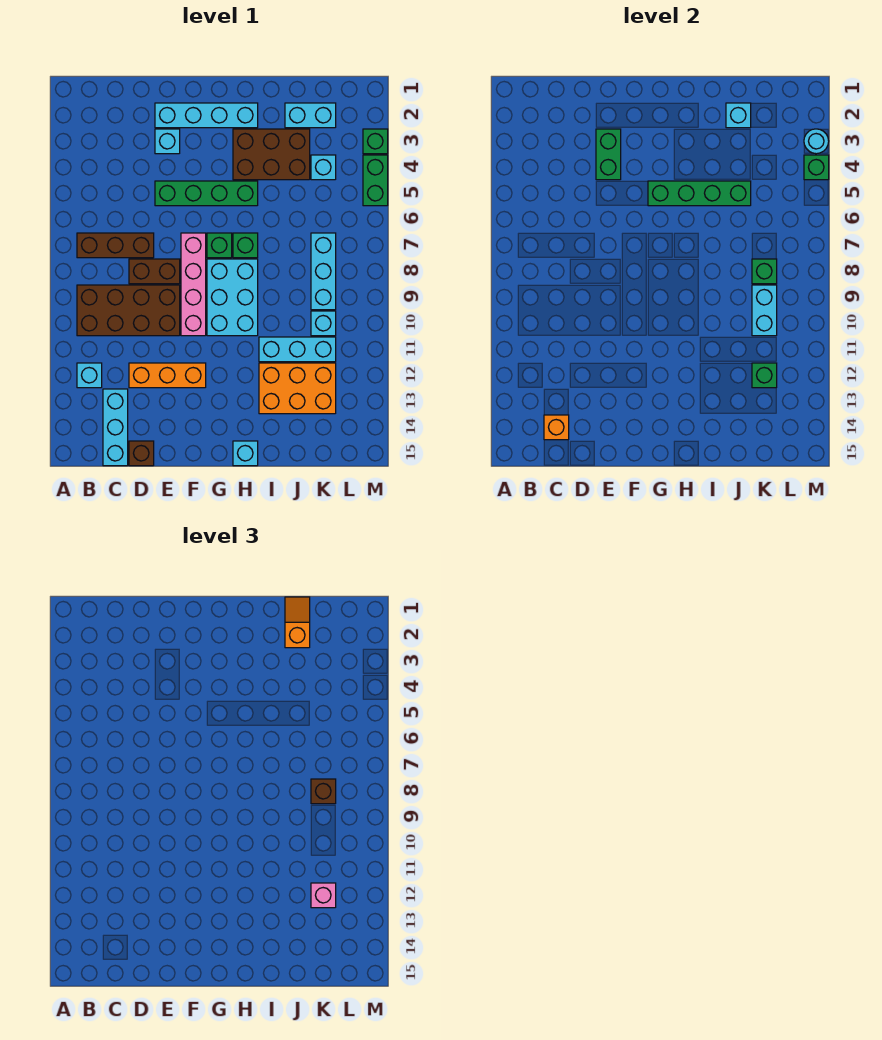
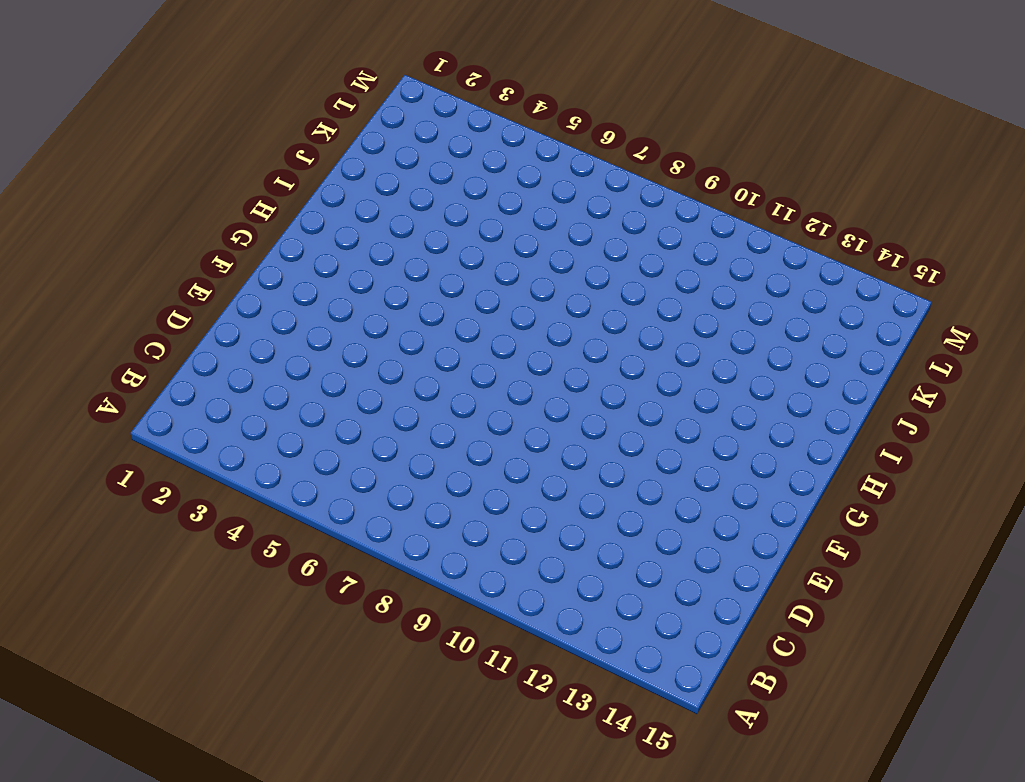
none -> brown brick B7:D7 level 1
none -> brown brick B9:E10 level 1
none -> cyan brick B12 level 1
none -> cyan brick C13:C15 level 1

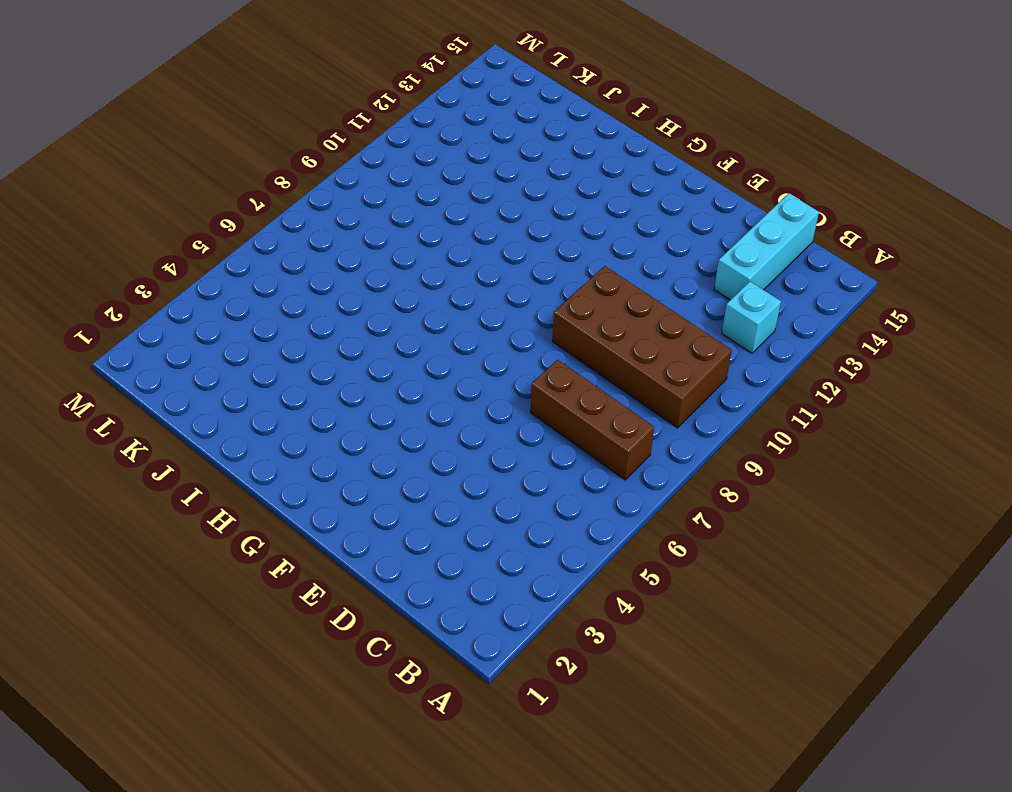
none -> brown brick D8:E8 level 1
none -> orange brick D12:F12 level 1
none -> brown brick D15 level 1
none -> cyan brick E2:H2 level 1

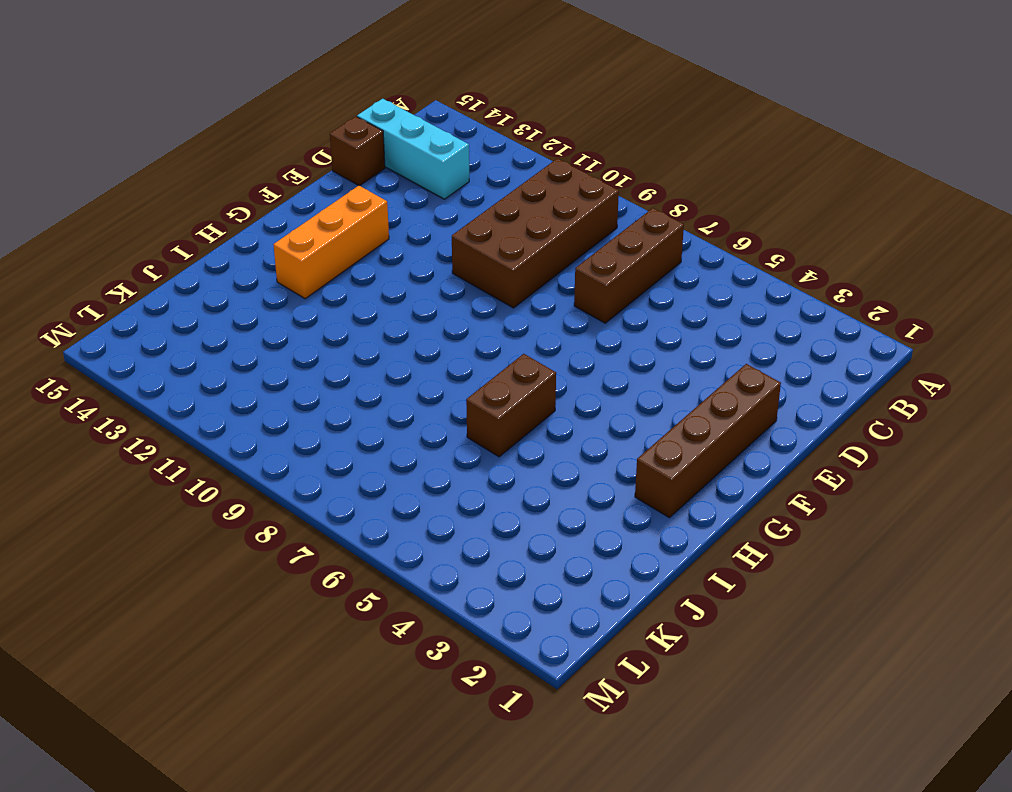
brown brick E2:H2 level 1 -> cyan brick E2:H2 level 1
orange brick F13:H13 level 1 -> orange brick D12:F12 level 1
brown brick H6:I6 level 1 -> brown brick D8:E8 level 1
none -> cyan brick B12 level 1
none -> cyan brick E3 level 1
none -> green brick E5:H5 level 1
none -> pink brick F7:F10 level 1

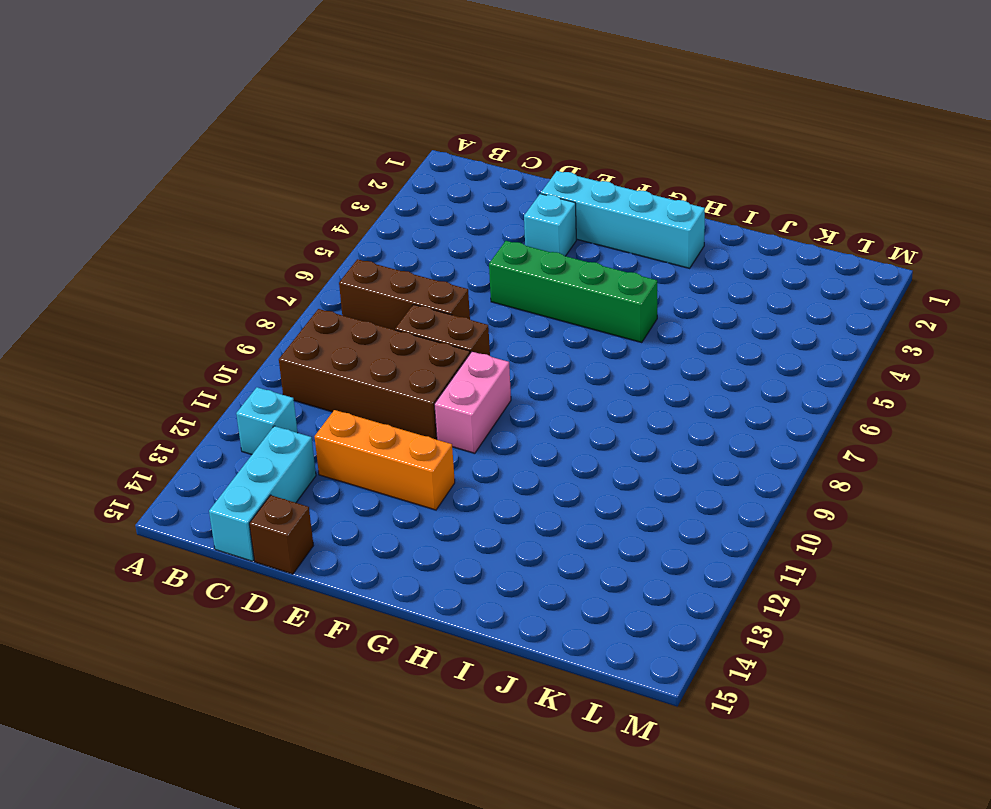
pink brick F9:F10 level 1 -> pink brick F7:F10 level 1
none -> green brick G7 level 1
none -> cyan brick G8:H10 level 1
none -> brown brick H3:J4 level 1
none -> green brick H7 level 1

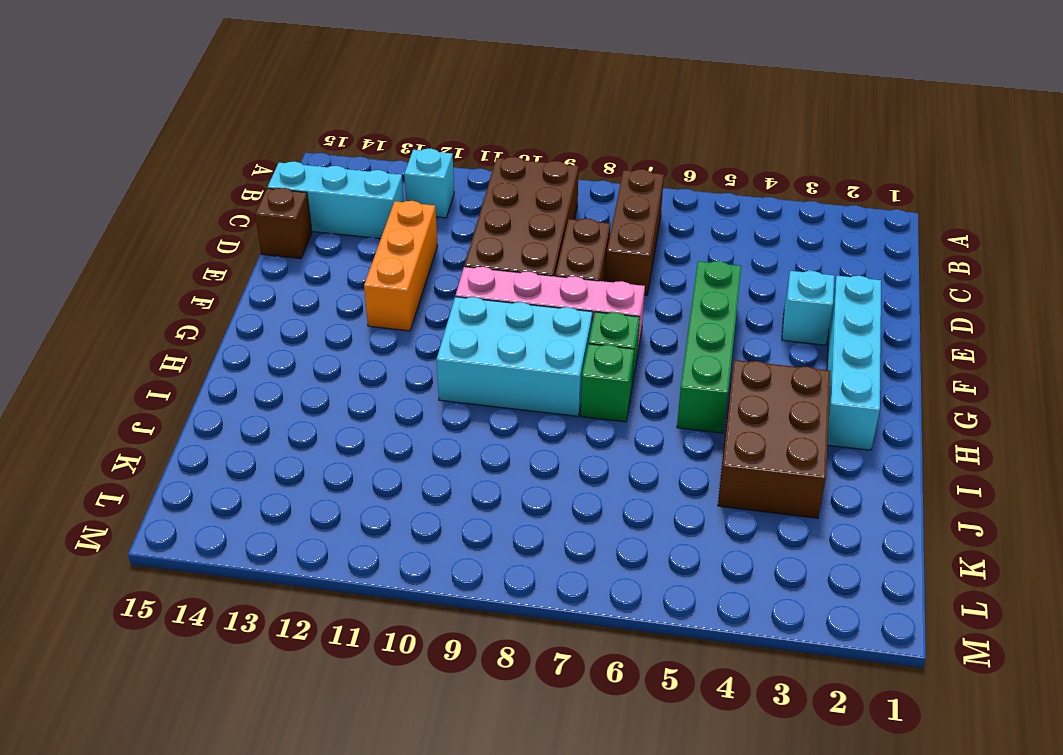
none -> cyan brick H15 level 1
none -> cyan brick I11:K11 level 1
none -> orange brick I12:K13 level 1
none -> cyan brick J2:K2 level 1

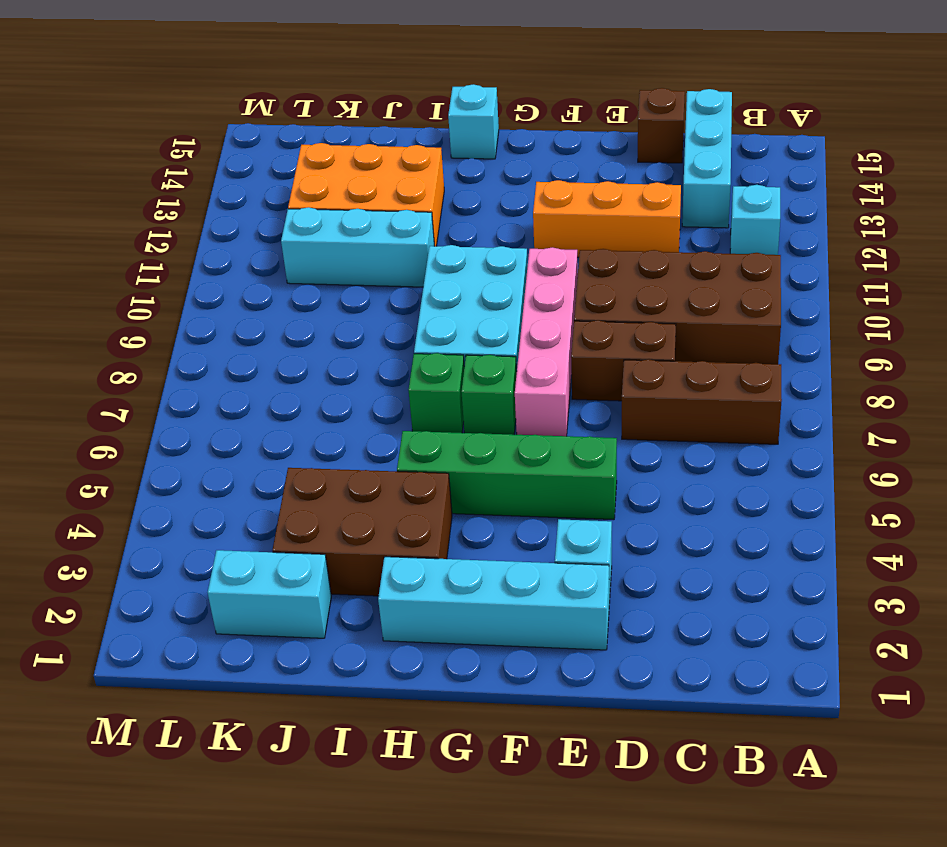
none -> cyan brick K4 level 1
none -> cyan brick K7:K9 level 1
none -> cyan brick K10 level 1
none -> green brick M3 level 1

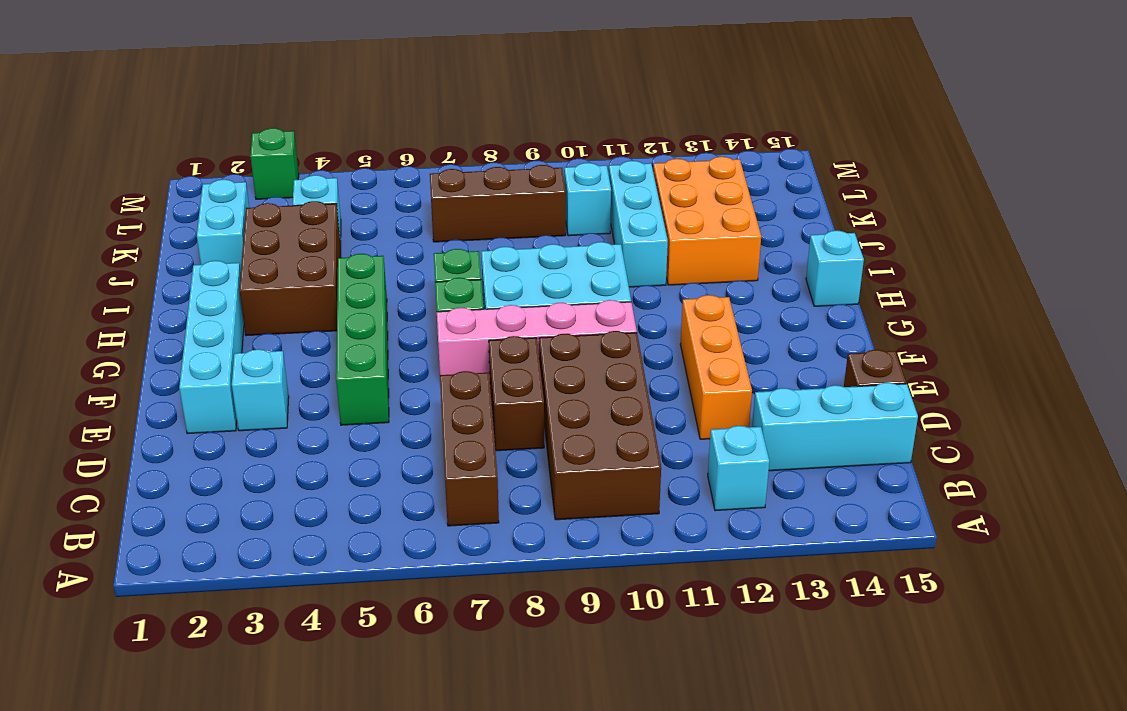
brown brick K7:K9 level 1 -> cyan brick K7:K9 level 1
none -> green brick M4:M5 level 1
none -> orange brick C14 level 2
none -> green brick E3:E4 level 2
none -> green brick G5:J5 level 2

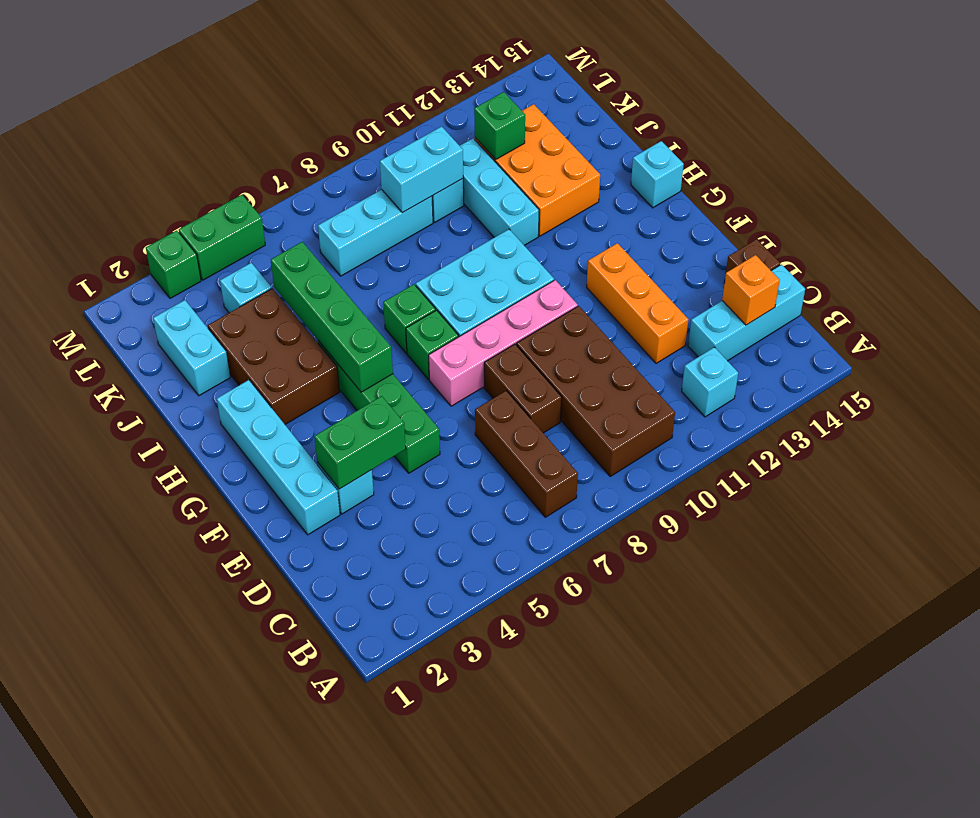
none -> cyan brick J2 level 2
none -> green brick K8 level 2
none -> cyan round brick M3 level 2
none -> green brick M4 level 2

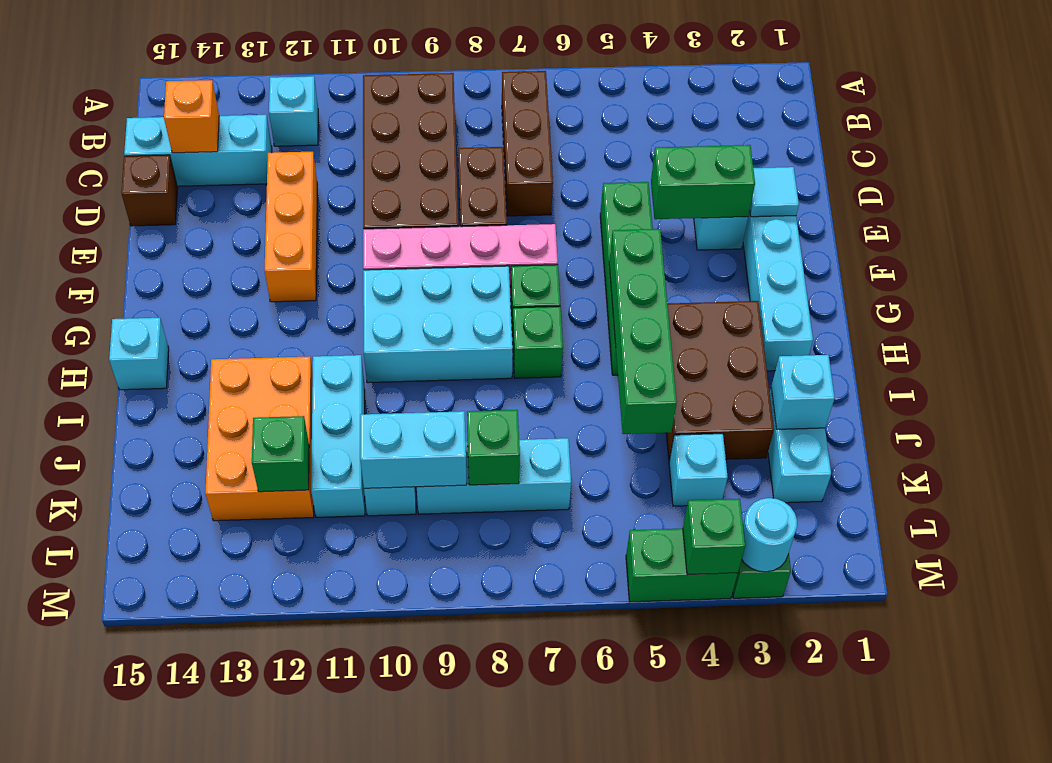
cyan tile E2 level 2 -> none
none -> orange slope J1:J2 level 3 top 2
none -> brown brick K8 level 3
none -> pink brick K12 level 3

